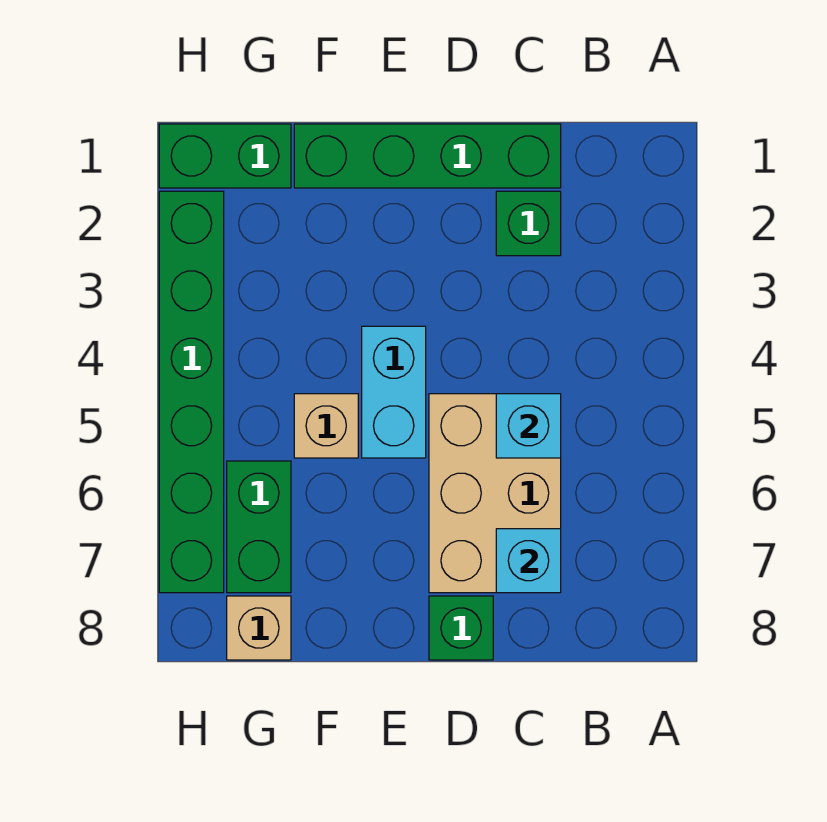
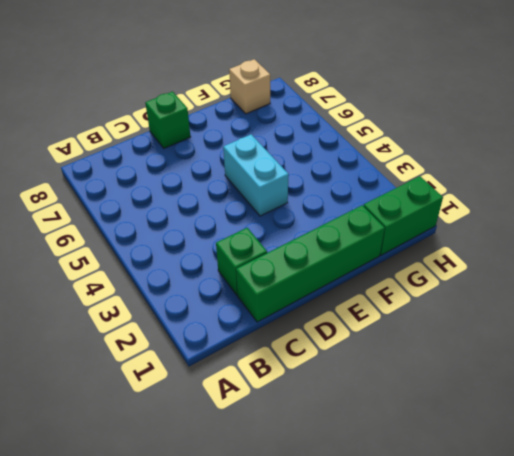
none -> tan brick C5:D7 level 1
none -> tan brick F5 level 1
none -> green brick G6:G7 level 1

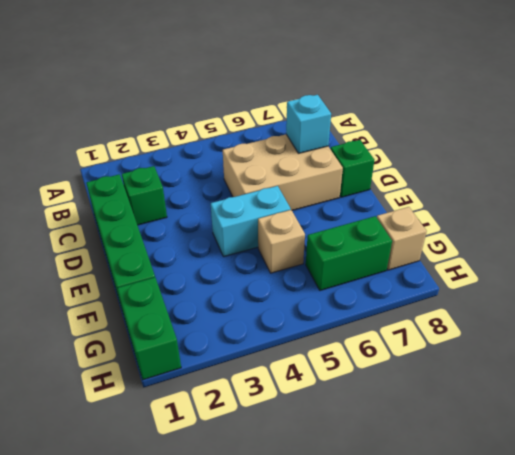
none -> green brick H2:H7 level 1
none -> cyan brick C5 level 2

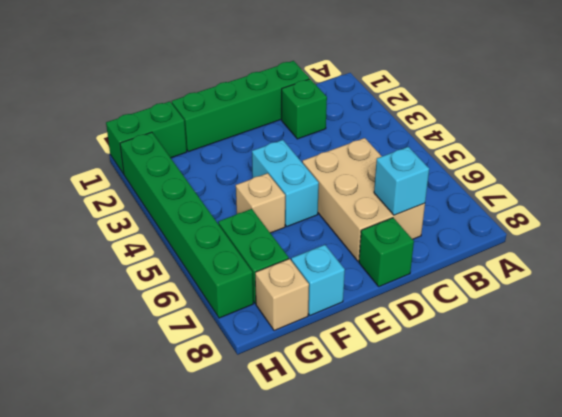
cyan brick F8 level 1 -> cyan brick C5 level 2

